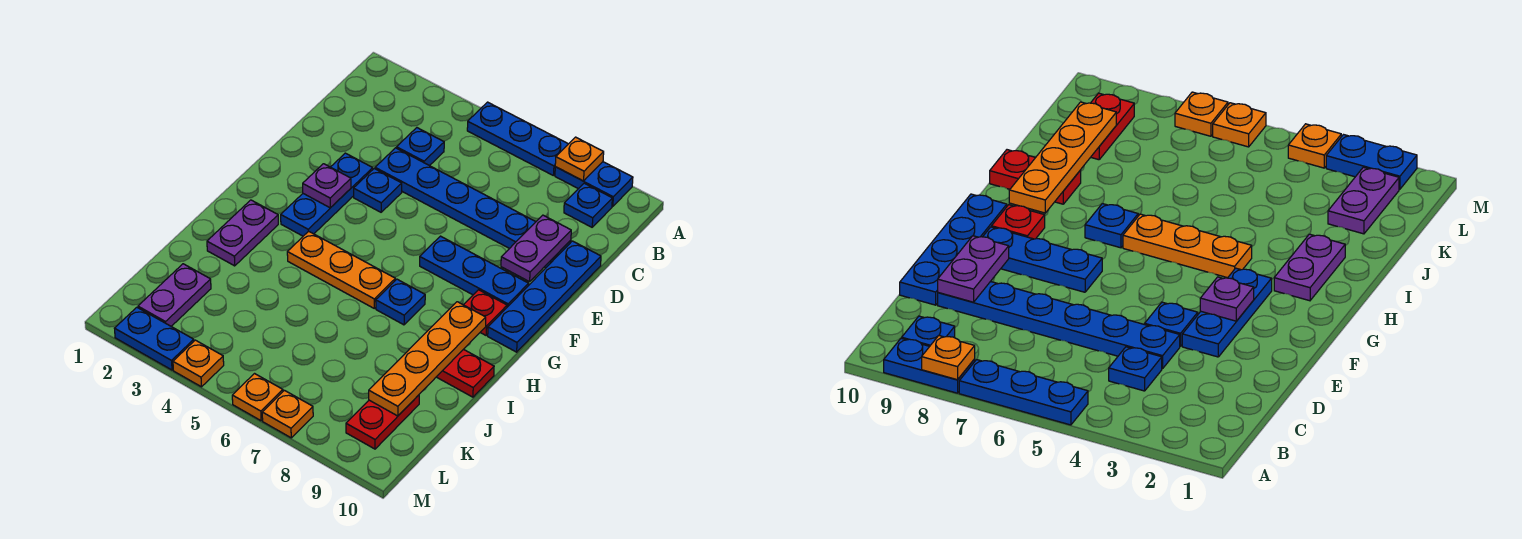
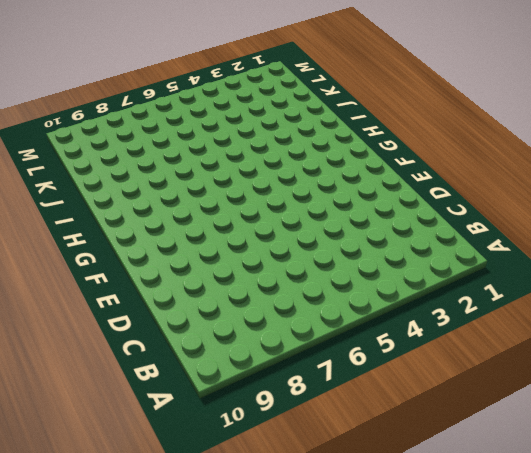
none -> blue plate A5:A7 level 1
none -> blue plate A8:A9 level 1
none -> blue plate B9 level 1

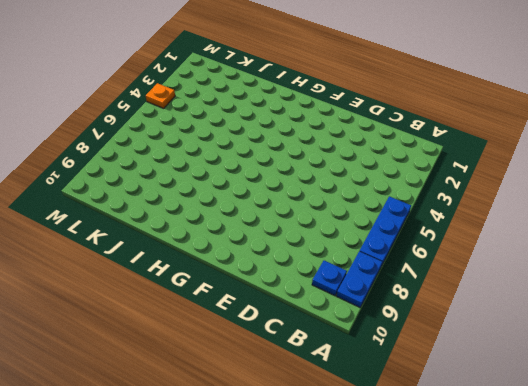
none -> blue plate C4 level 1
none -> blue plate D4:D9 level 1
none -> blue plate D10:G10 level 1

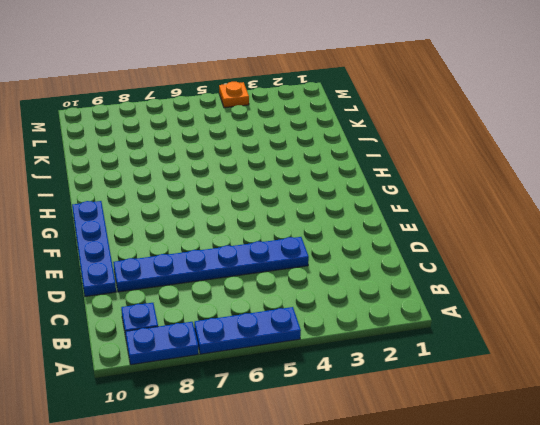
none -> blue plate C4 level 1
none -> blue plate E3:G3 level 1
none -> blue plate E4 level 1

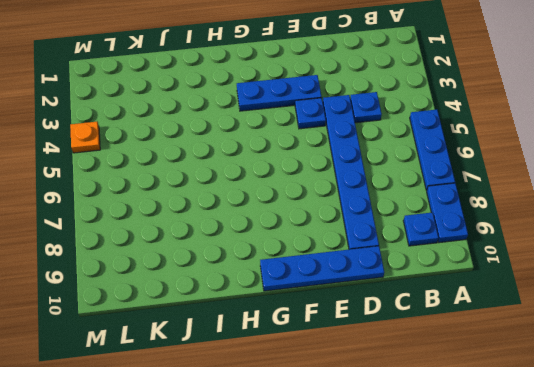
none -> blue plate F7:F9 level 1
none -> red plate G9 level 1
none -> purple plate H2:I2 level 1

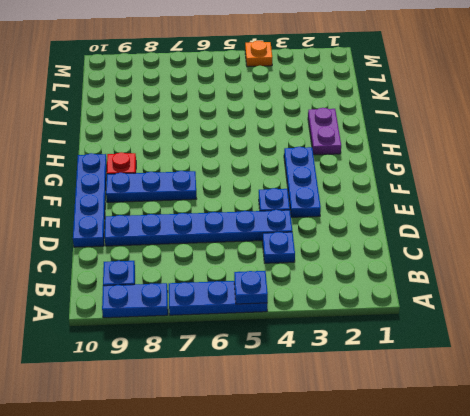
blue plate A5 level 2 -> blue plate H7 level 1
none -> orange plate H4:H6 level 1
none -> red plate I9:I10 level 1
none -> purple plate K2:L2 level 1

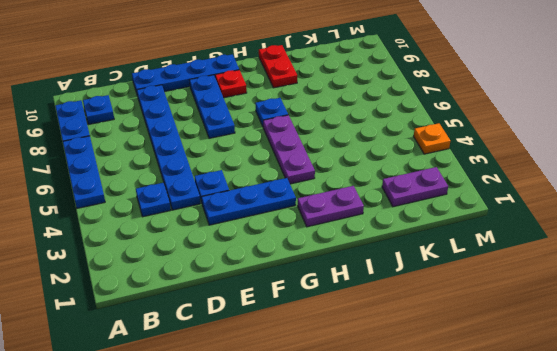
purple plate H4:H6 level 1 -> orange plate H4:H6 level 1
none -> red plate K9:L9 level 1
none -> blue plate M2:M3 level 1
none -> orange plate M6 level 1

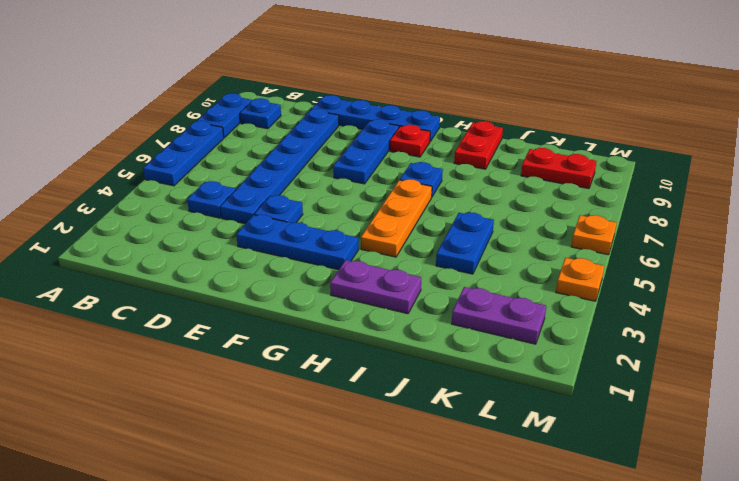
blue plate J4:J5 level 1 -> blue plate M2:M3 level 1
none -> orange plate M7 level 1
none -> orange plate A8 level 2
none -> purple plate D9:E9 level 2

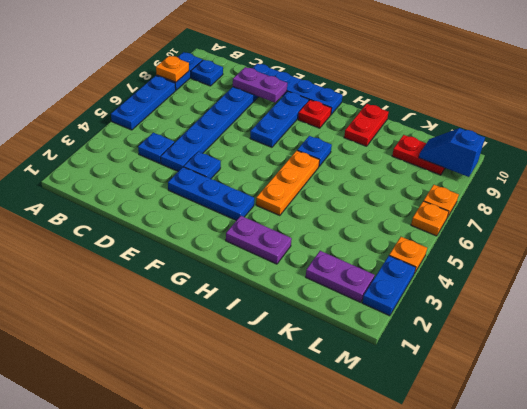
blue slope L9:M9 level 2 top M -> none
none -> purple plate F3 level 2
none -> orange plate H9:K9 level 2

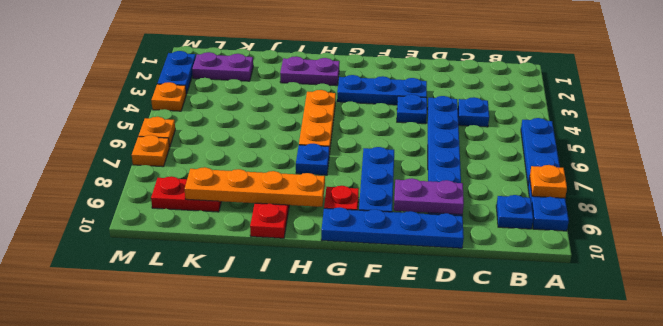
none -> purple plate F3 level 2

